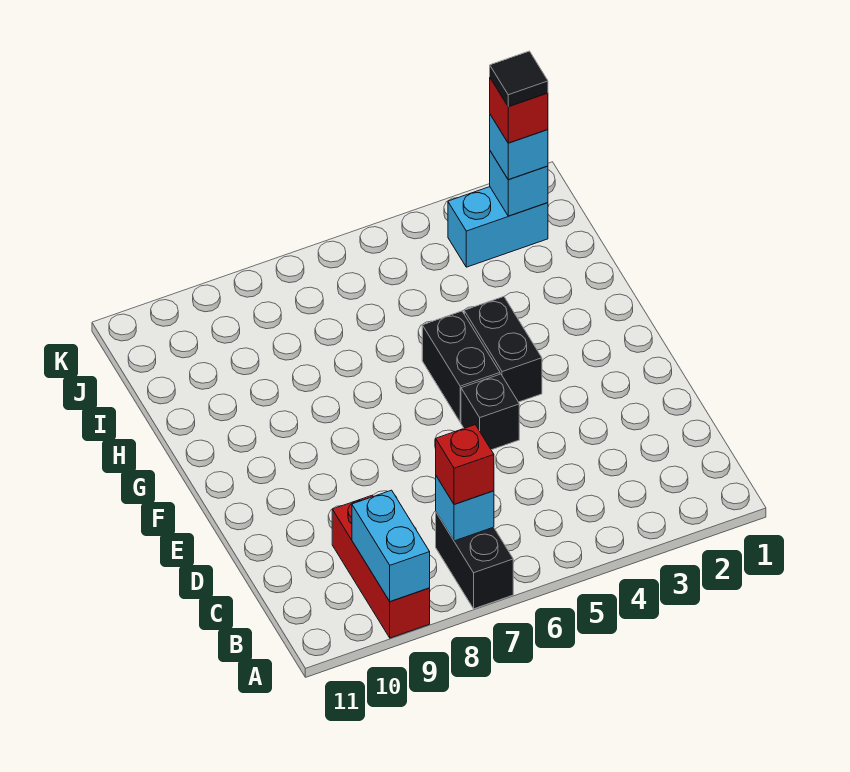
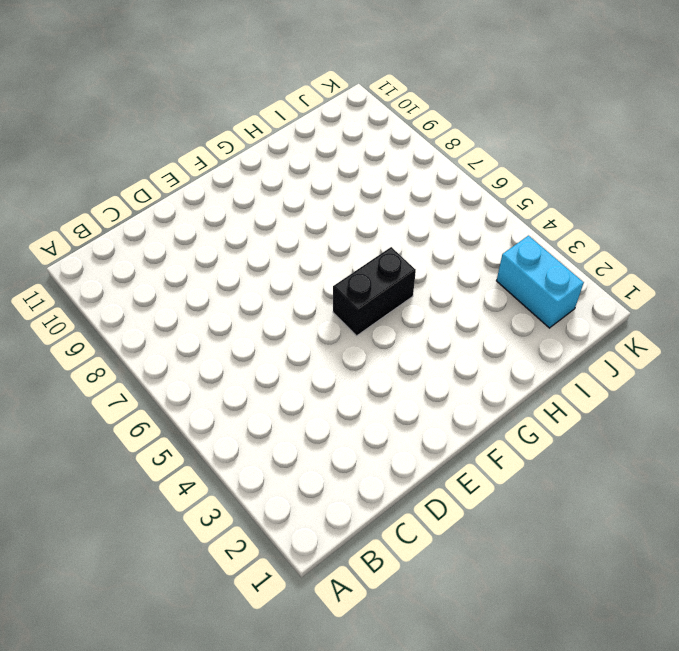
none -> black brick A7:B7 level 1
none -> red brick A9:C9 level 1
none -> black brick E5 level 1

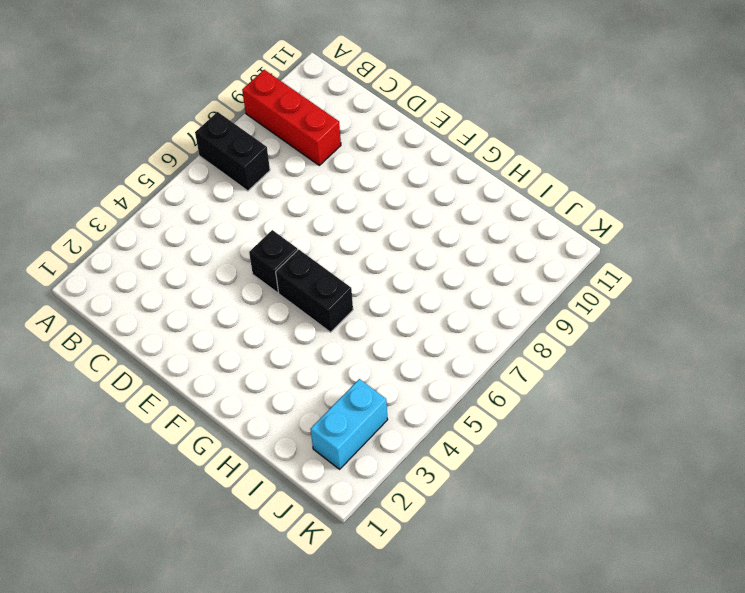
none -> black brick F4:G4 level 1
none -> cyan brick A9:B9 level 2
none -> cyan brick B7 level 2

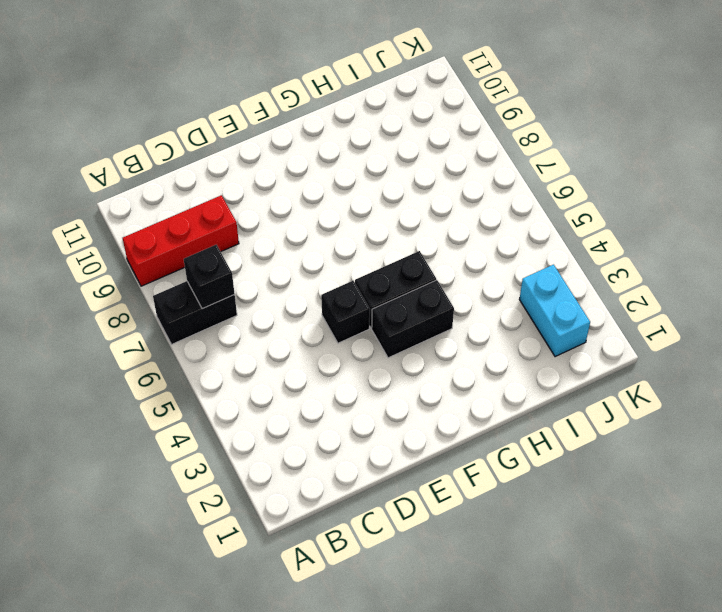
black brick B7 level 2 -> cyan brick B7 level 2
none -> cyan brick A9:B9 level 2
none -> cyan brick J2 level 2
none -> red brick B7 level 3

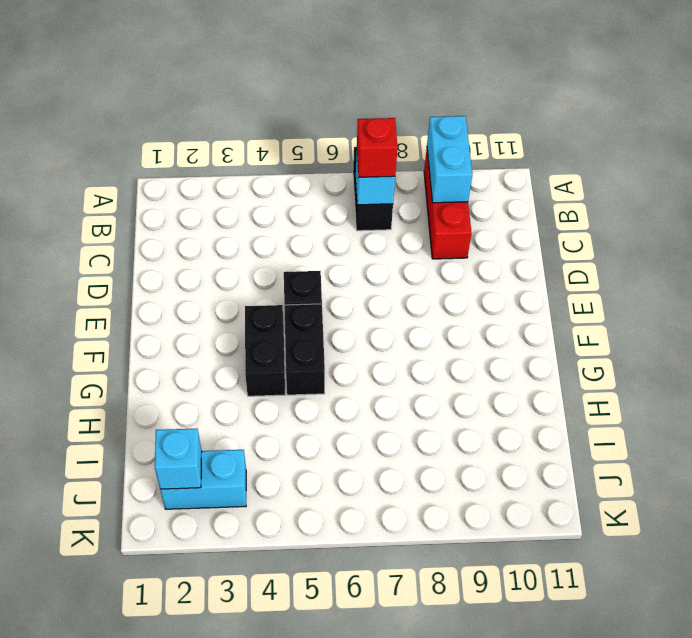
none -> cyan brick J2 level 3
none -> red brick J2 level 4
none -> black tile J2 level 5

